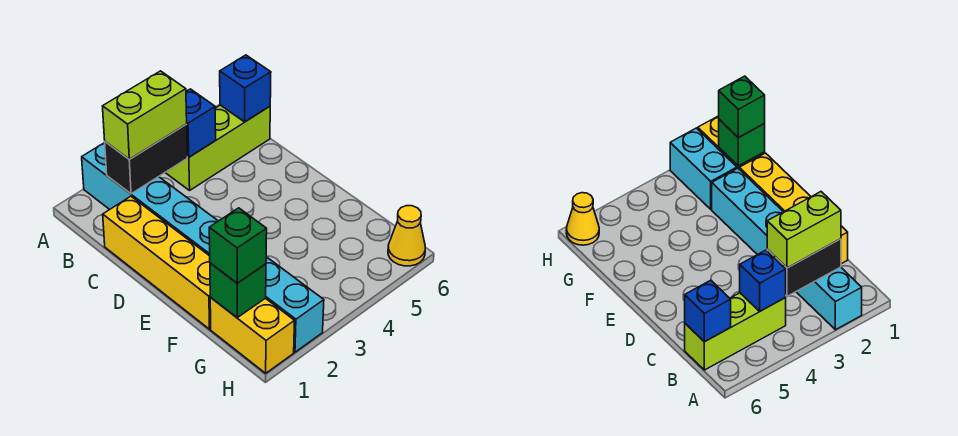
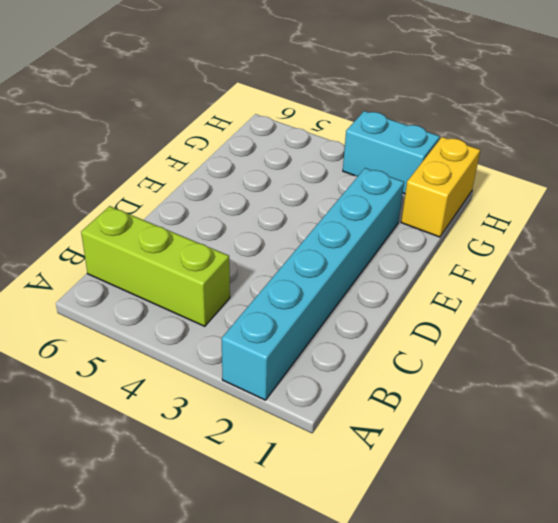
cyan brick H2:H3 level 1 -> cyan brick G2:H2 level 1
none -> yellow brick C1:F1 level 1
none -> yellow cone H6 level 1
none -> black brick B2:B3 level 2

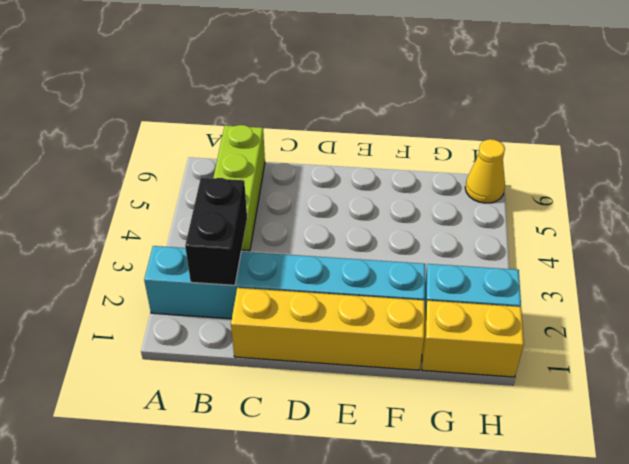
none -> blue brick B4 level 2
none -> blue brick B6 level 2
none -> green brick G1 level 2

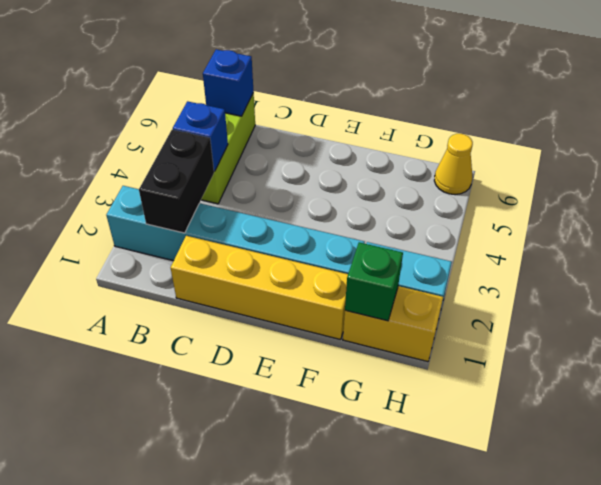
none -> lime brick B2:B3 level 3
none -> green brick G1 level 3

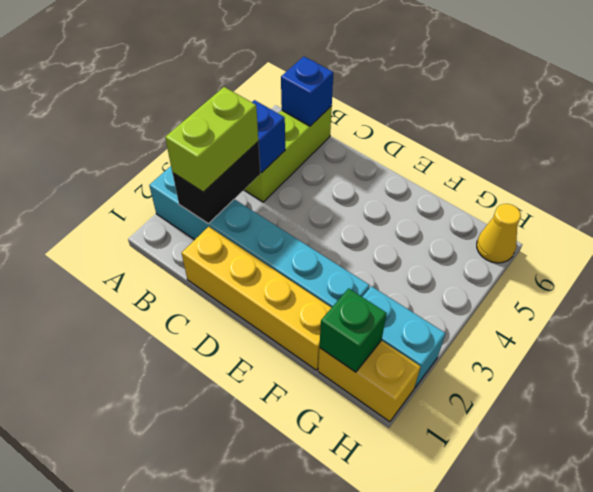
none -> green brick G1 level 3

